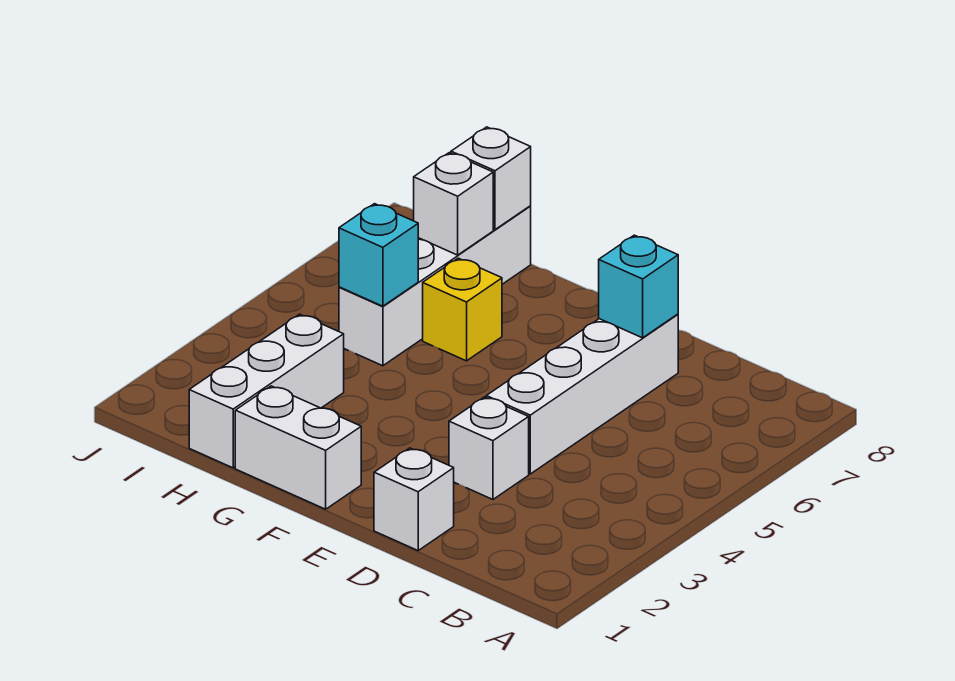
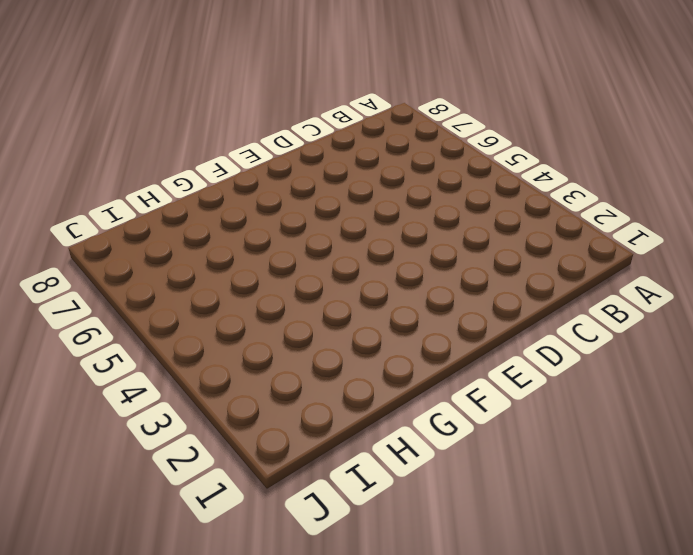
none -> white brick D1 level 1
none -> white brick D3 level 1

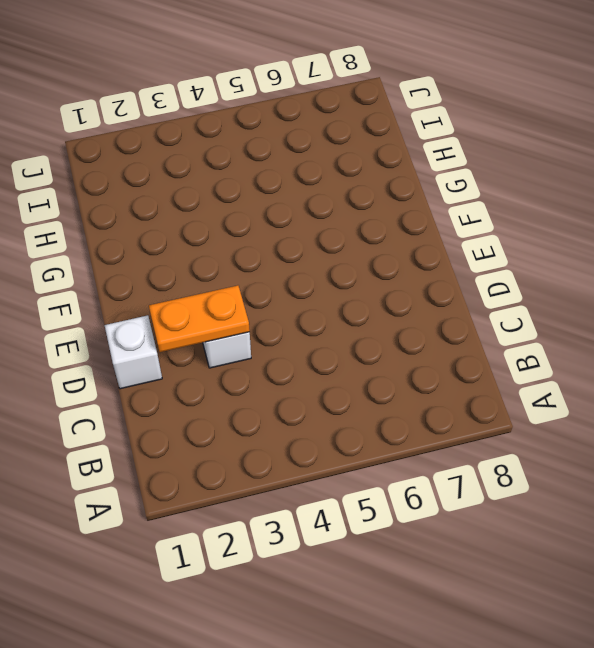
orange plate D2:D3 level 2 -> none
none -> white brick D4:D7 level 1
none -> white brick F1:G1 level 1

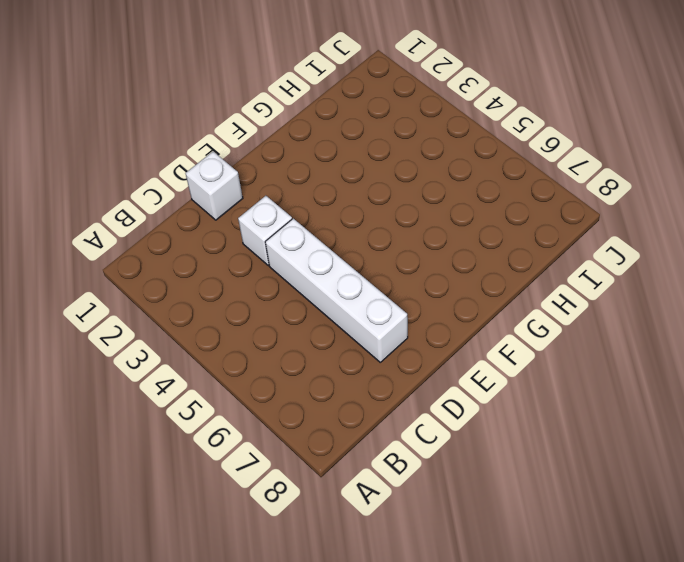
none -> white brick F1:G1 level 1
none -> yellow brick G6 level 1

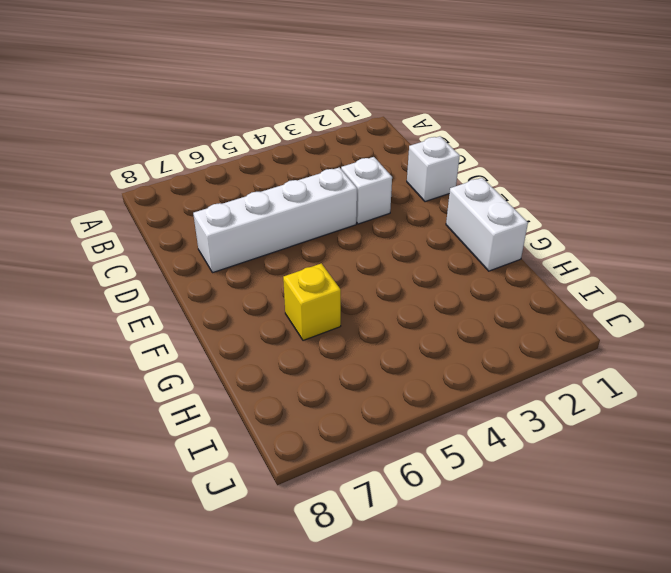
none -> white brick H1:H3 level 1
none -> white brick H5:H8 level 1

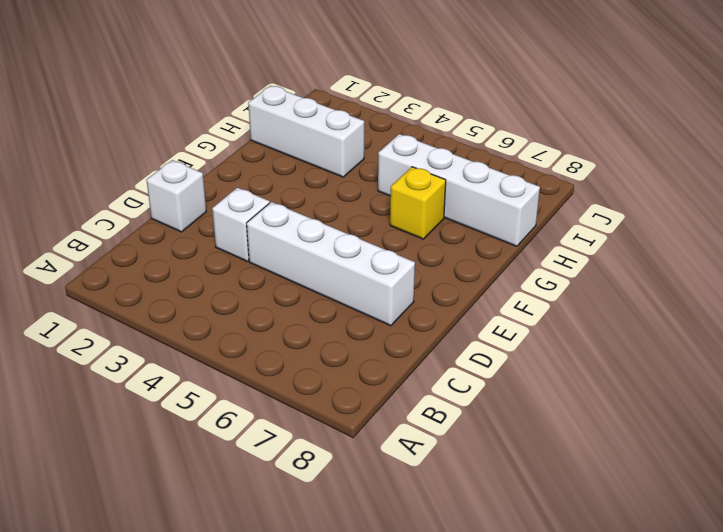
none -> white brick F1:G1 level 1
none -> cyan brick D7 level 2

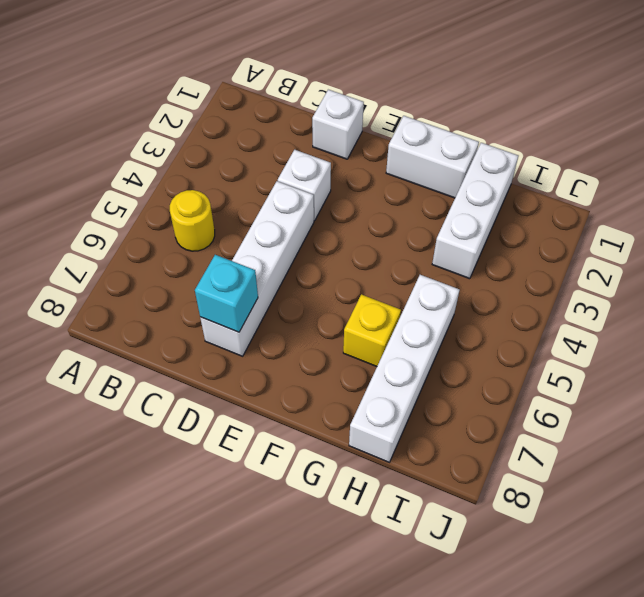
yellow round brick B5 level 1 -> none
none -> cyan brick H5 level 2
none -> white brick H7 level 2

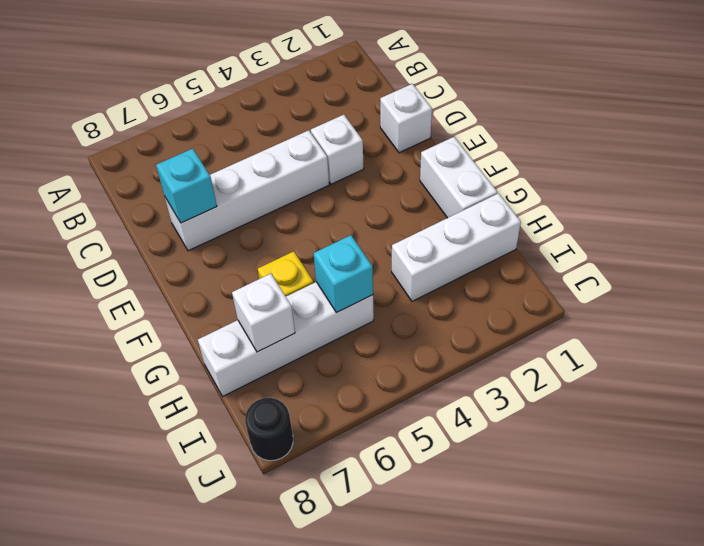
black round brick J8 level 1 -> none
none -> white brick H8 level 2

